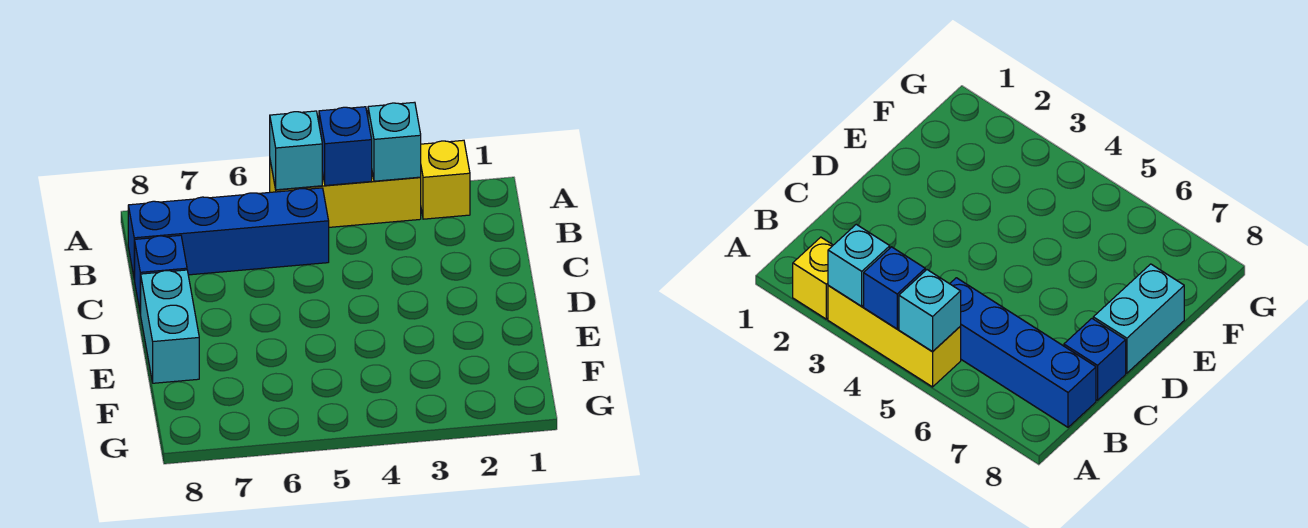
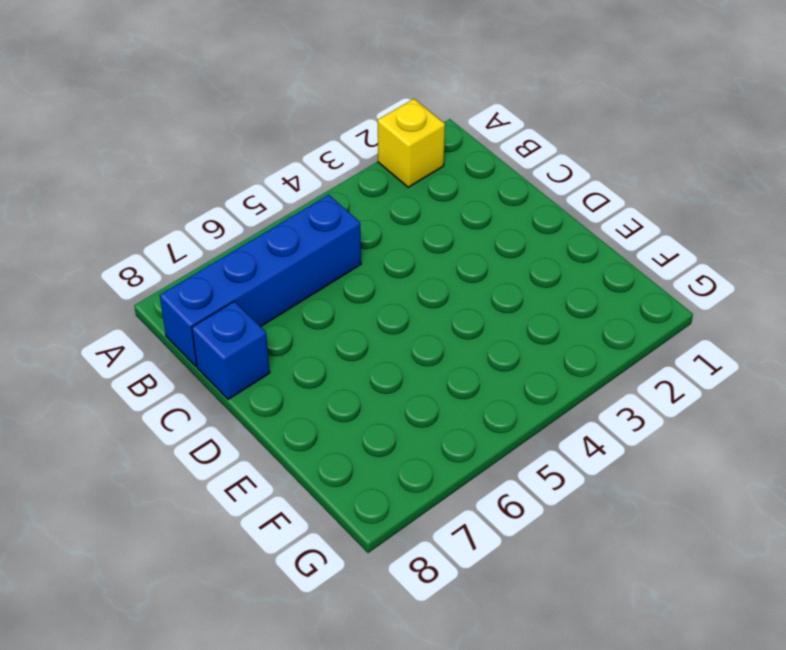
none -> yellow brick A3:A5 level 1
none -> cyan brick D8:E8 level 1

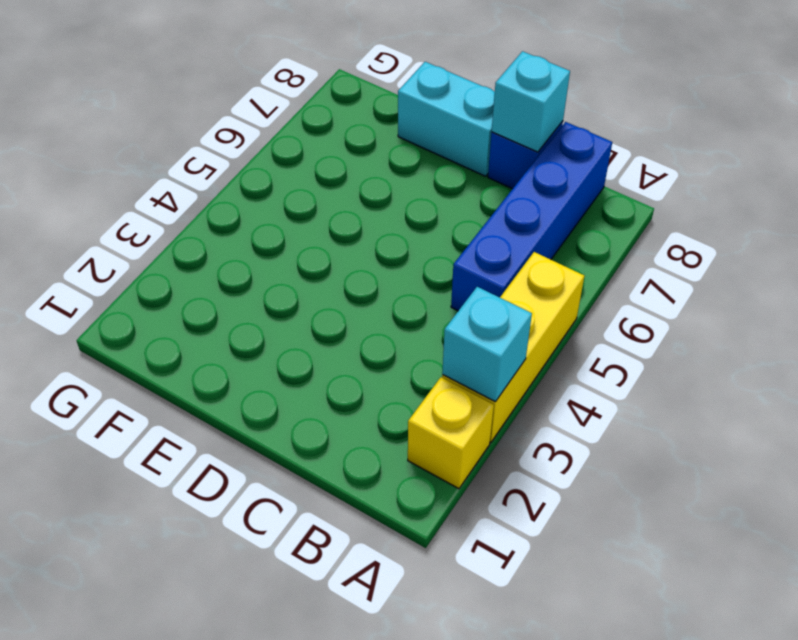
cyan brick C8 level 2 -> cyan brick A5 level 2
none -> blue brick A4 level 2

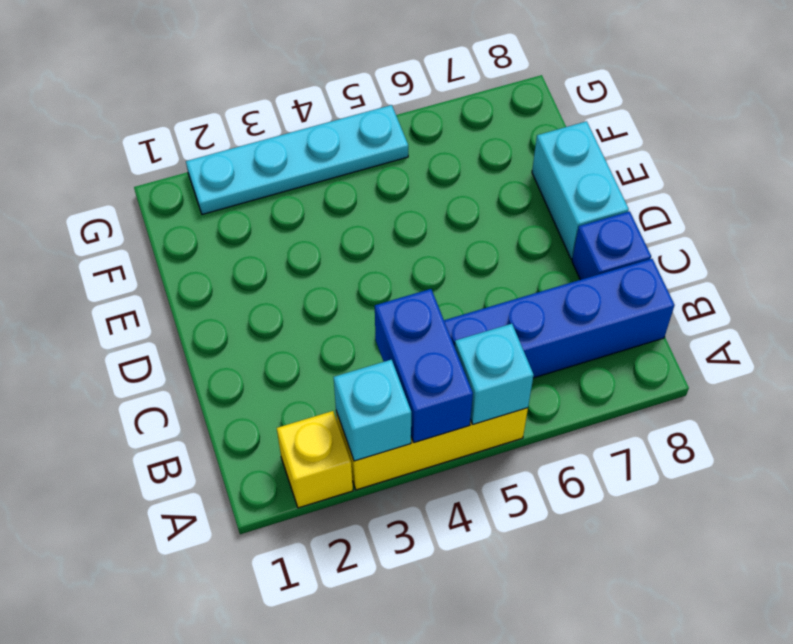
blue brick A4:B4 level 2 -> blue brick A4 level 2
cyan plate G2:G5 level 1 -> none

